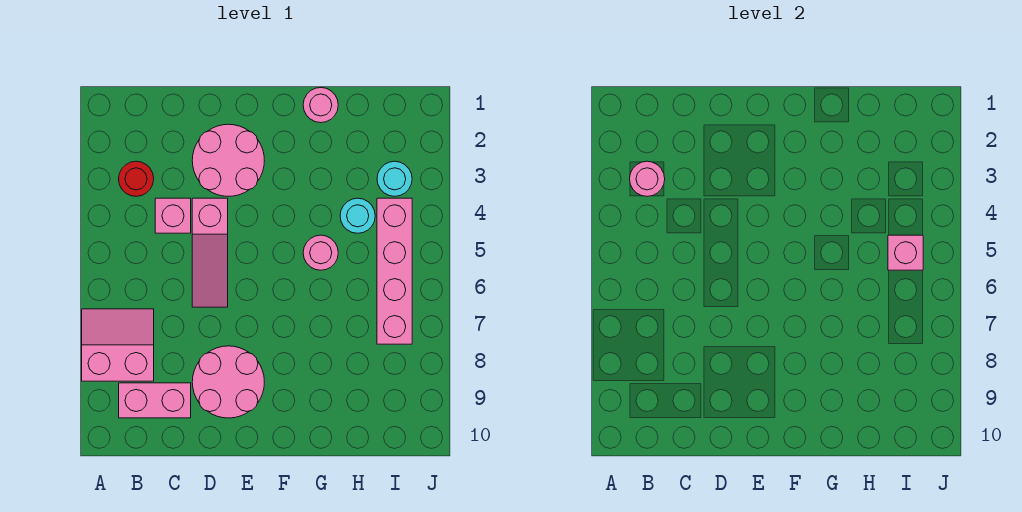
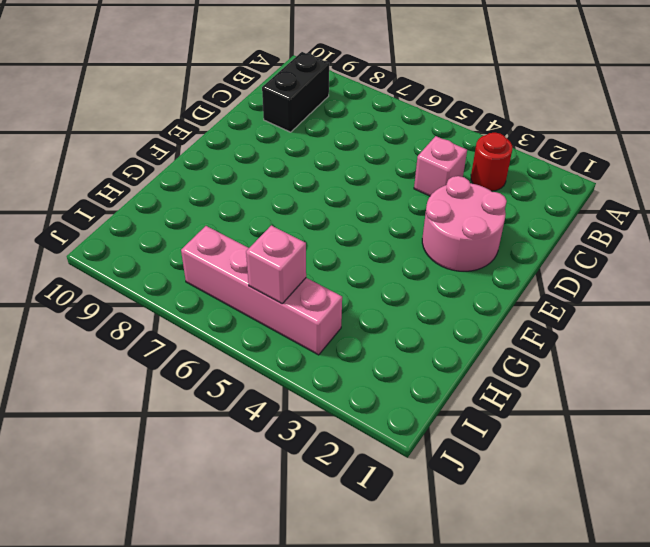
black brick B9:C9 level 1 -> pink brick B9:C9 level 1
none -> pink slope A7:B8 level 1 top 8
none -> pink slope D4:D6 level 1 top 4
none -> pink round brick D8:E9 level 1

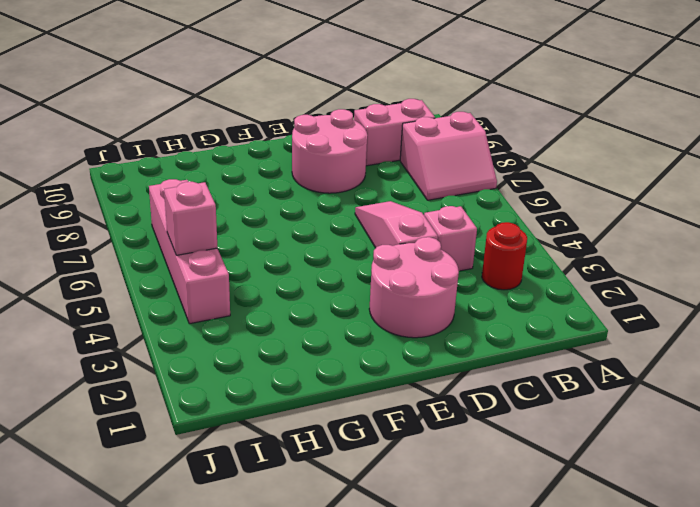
none -> pink round brick G1 level 1
none -> pink round brick G5 level 1
none -> cyan round brick H4 level 1

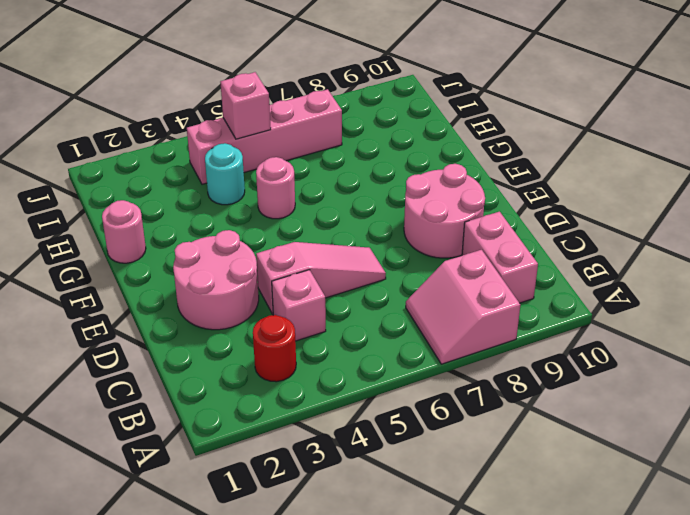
none -> cyan round brick I3 level 1
none -> pink round brick B3 level 2

